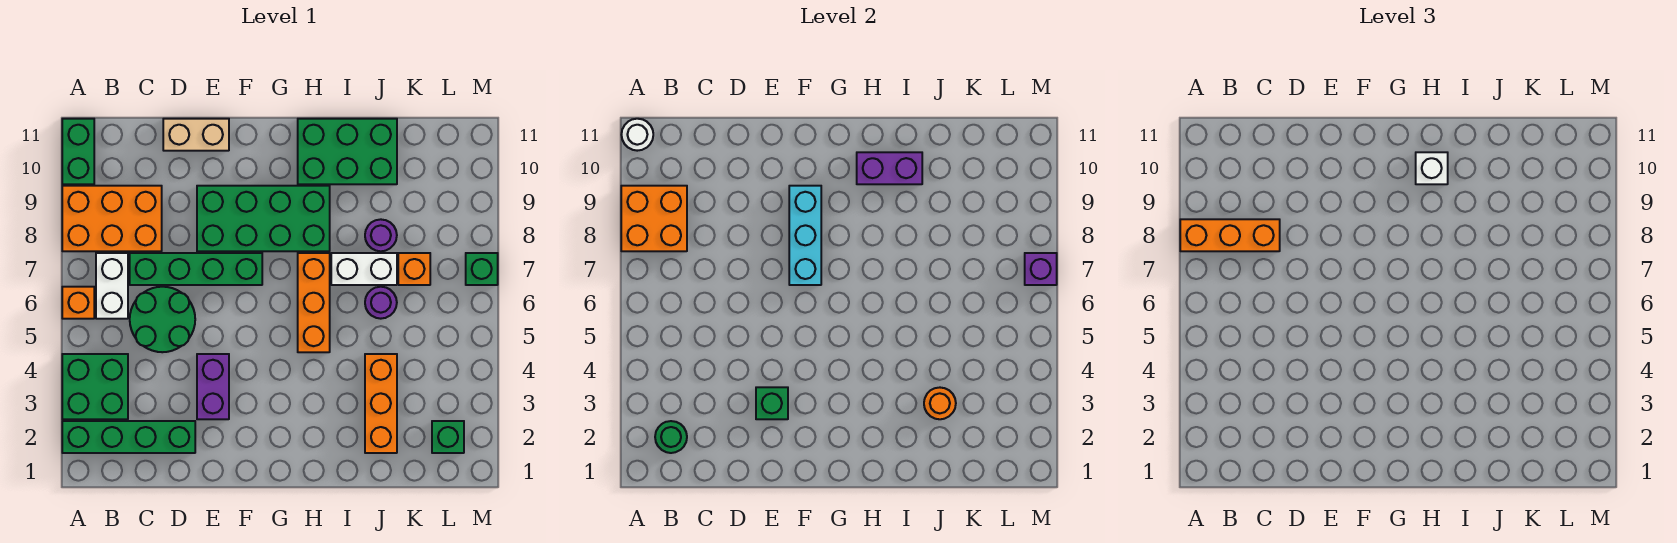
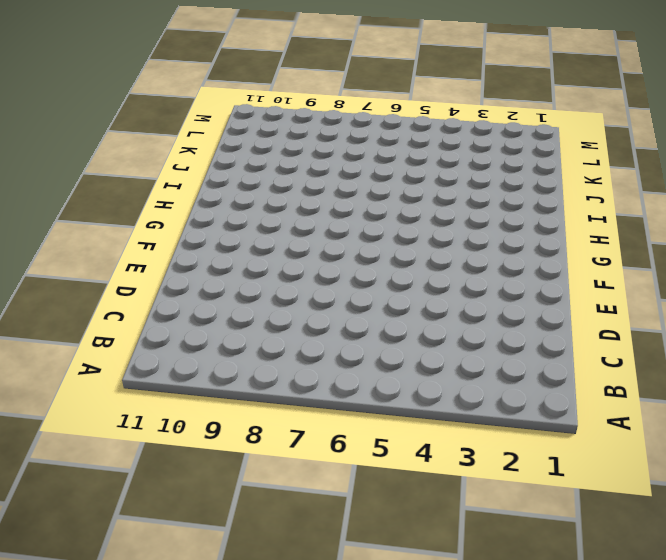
none -> green brick A2:D2 level 1
none -> green brick A3:B4 level 1
none -> orange brick A6 level 1
none -> orange brick A8:C9 level 1

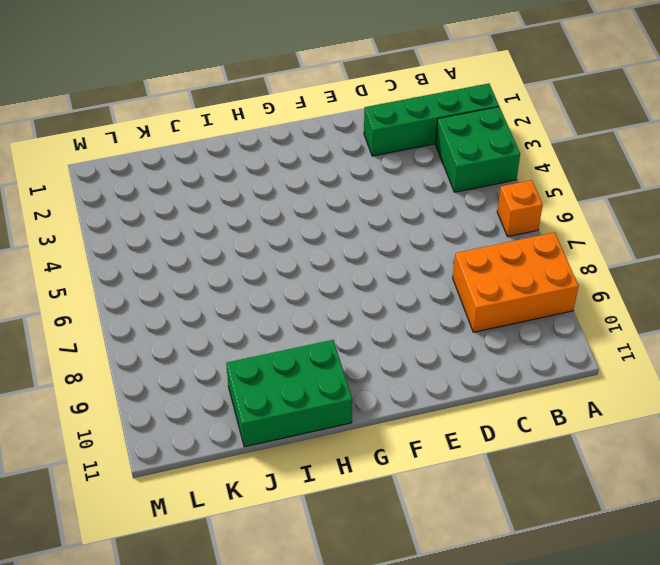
none -> green brick A10:A11 level 1
none -> white brick B6:B7 level 1
none -> green round brick C5:D6 level 1
none -> green brick C7:F7 level 1

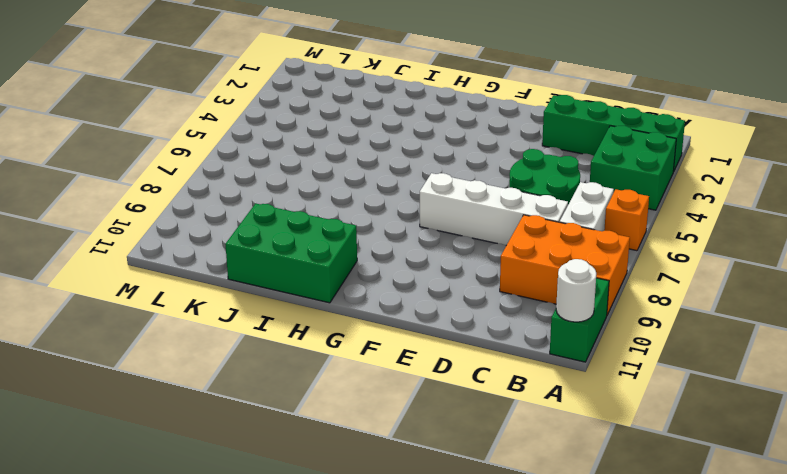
white brick C7:F7 level 1 -> green brick C7:F7 level 1
none -> tan brick D11:E11 level 1
none -> purple brick E3:E4 level 1
none -> green brick E8:H9 level 1
none -> orange brick H5:H7 level 1

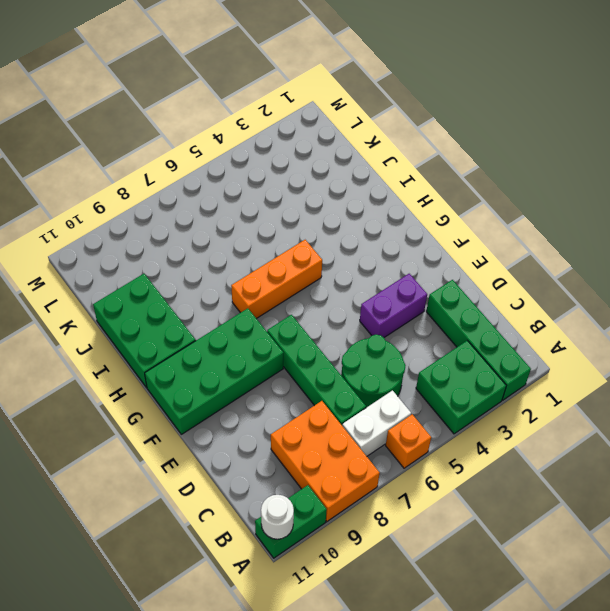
green brick F8:G11 level 1 -> green brick E8:H9 level 1
none -> tan brick D11:E11 level 1
none -> white brick I7:J7 level 1
none -> orange brick J2:J4 level 1
none -> purple round brick J6 level 1

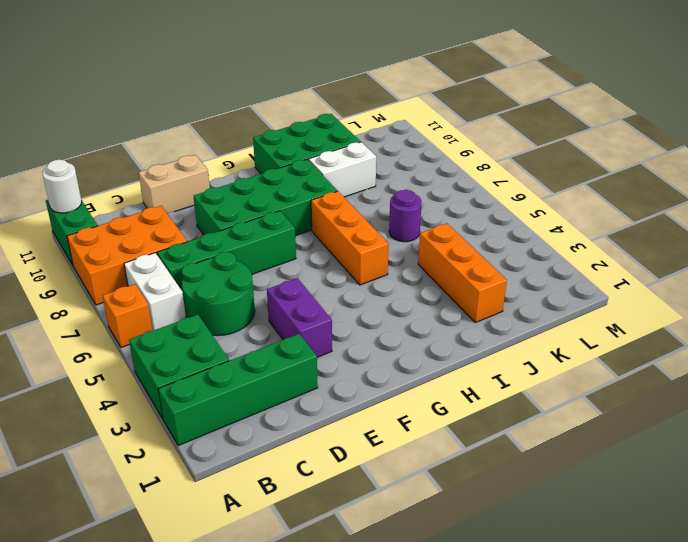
white brick I9:J9 level 1 -> white brick I7:J7 level 1
none -> purple round brick J8 level 1
none -> orange brick K7 level 1
none -> green brick L2 level 1
none -> green brick M7 level 1

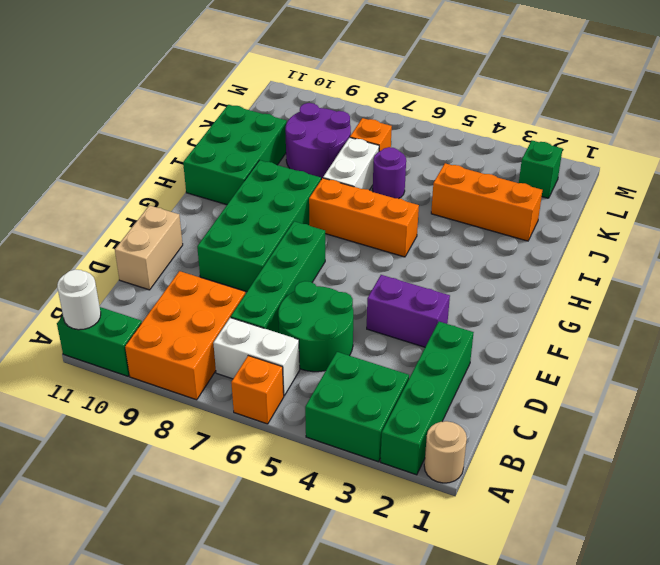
tan round brick A1 level 1 -> none
purple round brick J8:K9 level 1 -> purple round brick J8 level 1
none -> green brick M7 level 1
none -> orange brick A8:B9 level 2
none -> green round brick B2 level 2
none -> green brick E3 level 2

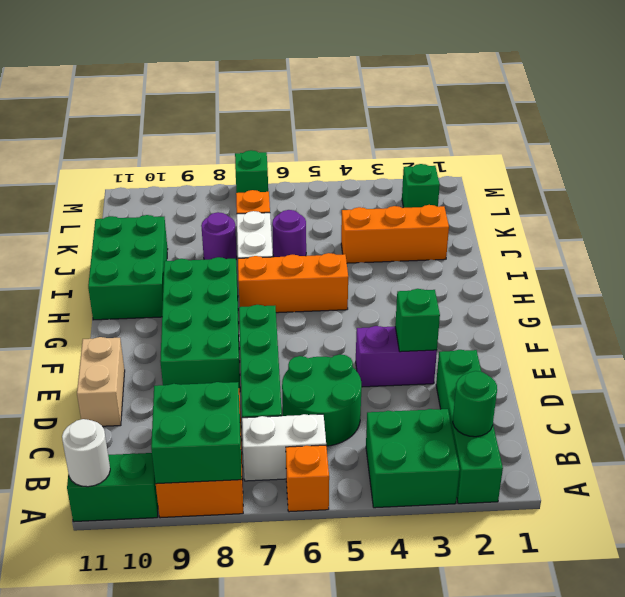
green brick A8:B9 level 2 -> orange brick A8:B9 level 2
none -> cyan brick F7:F9 level 2
none -> purple brick H10:I10 level 2
none -> orange round brick J3 level 2
none -> purple brick M7 level 2

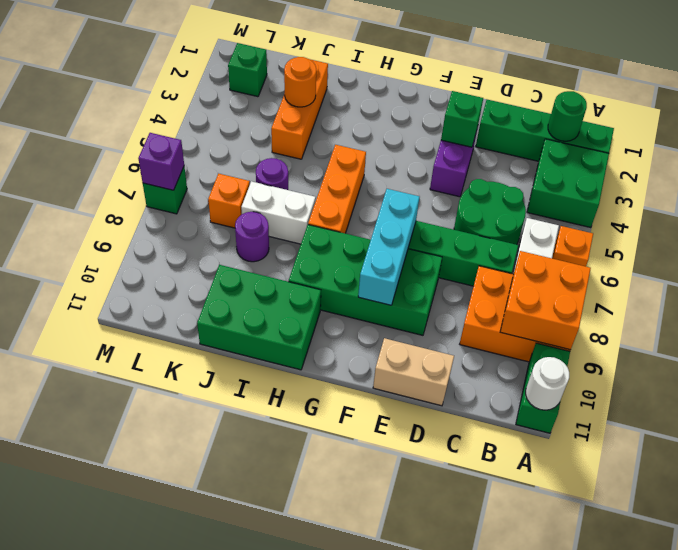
none -> purple brick H10:I10 level 2
none -> orange brick A8:C8 level 3
none -> white brick H10 level 3

